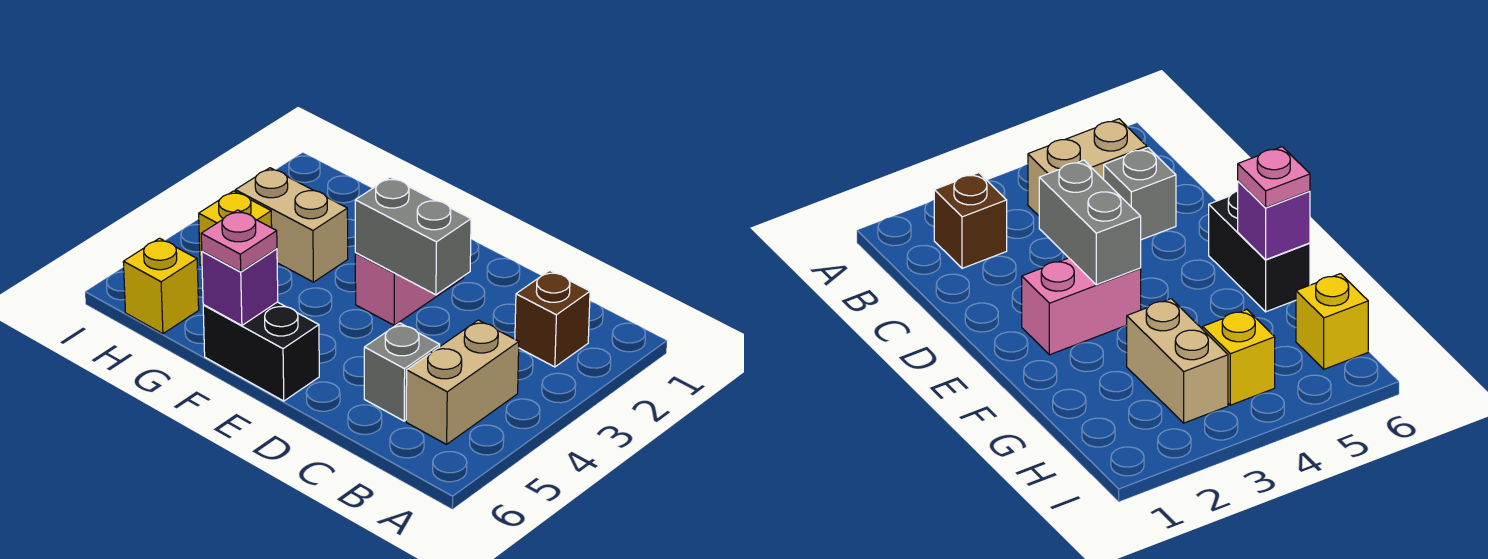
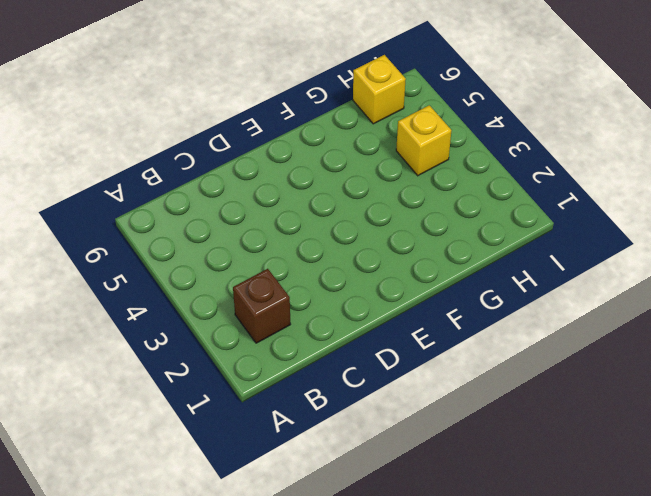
none -> tan brick B4:B5 level 1
none -> grey brick C5 level 1

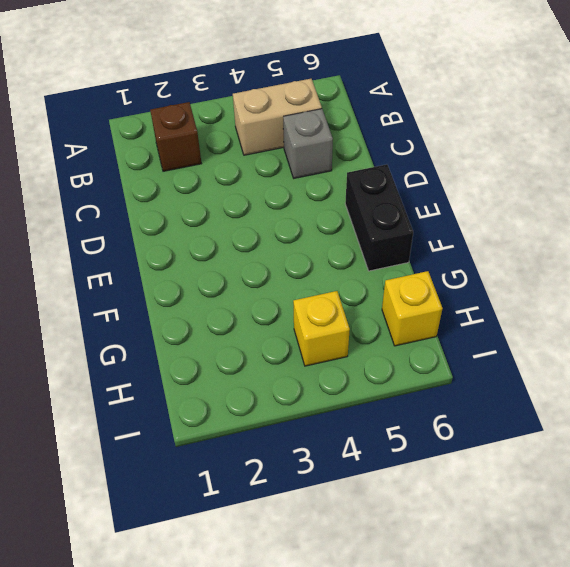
none -> pink brick E2:E3 level 1
none -> tan brick G3:H3 level 1

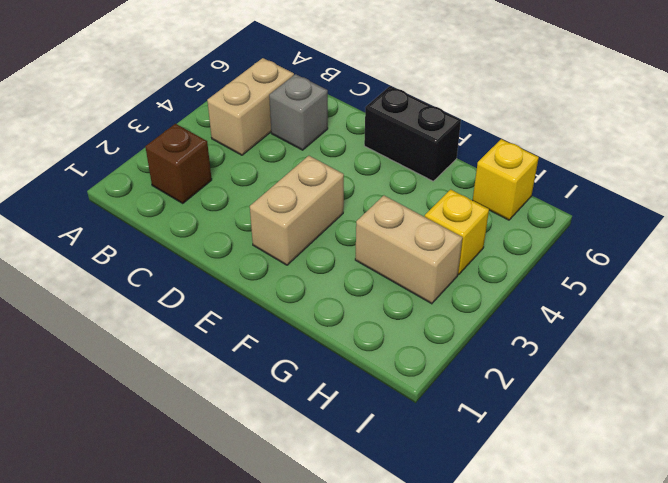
tan brick E2:E3 level 1 -> pink brick E2:E3 level 1
none -> grey brick D3:E3 level 2
none -> purple brick F6 level 2

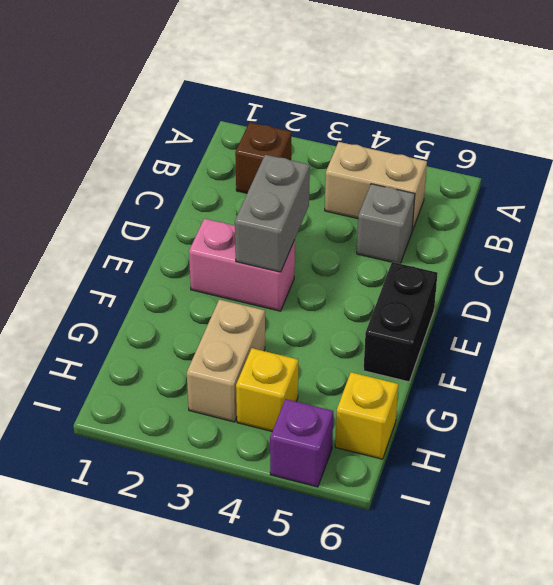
purple brick I5 level 1 -> purple brick F6 level 2
none -> pink plate F6 level 3

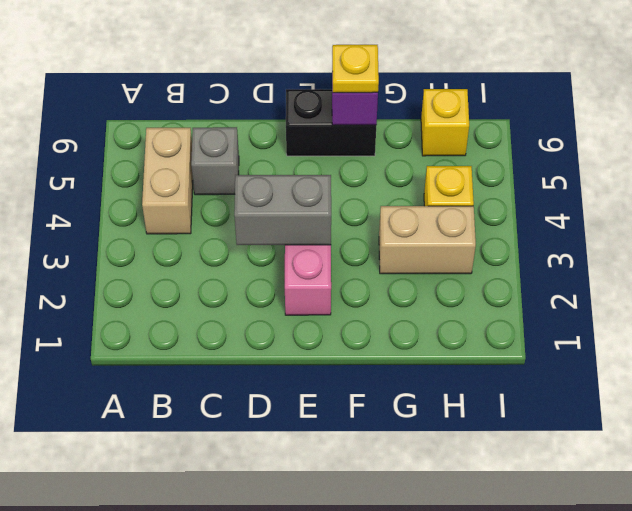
yellow plate F6 level 3 -> pink plate F6 level 3
none -> brown brick B2 level 1

